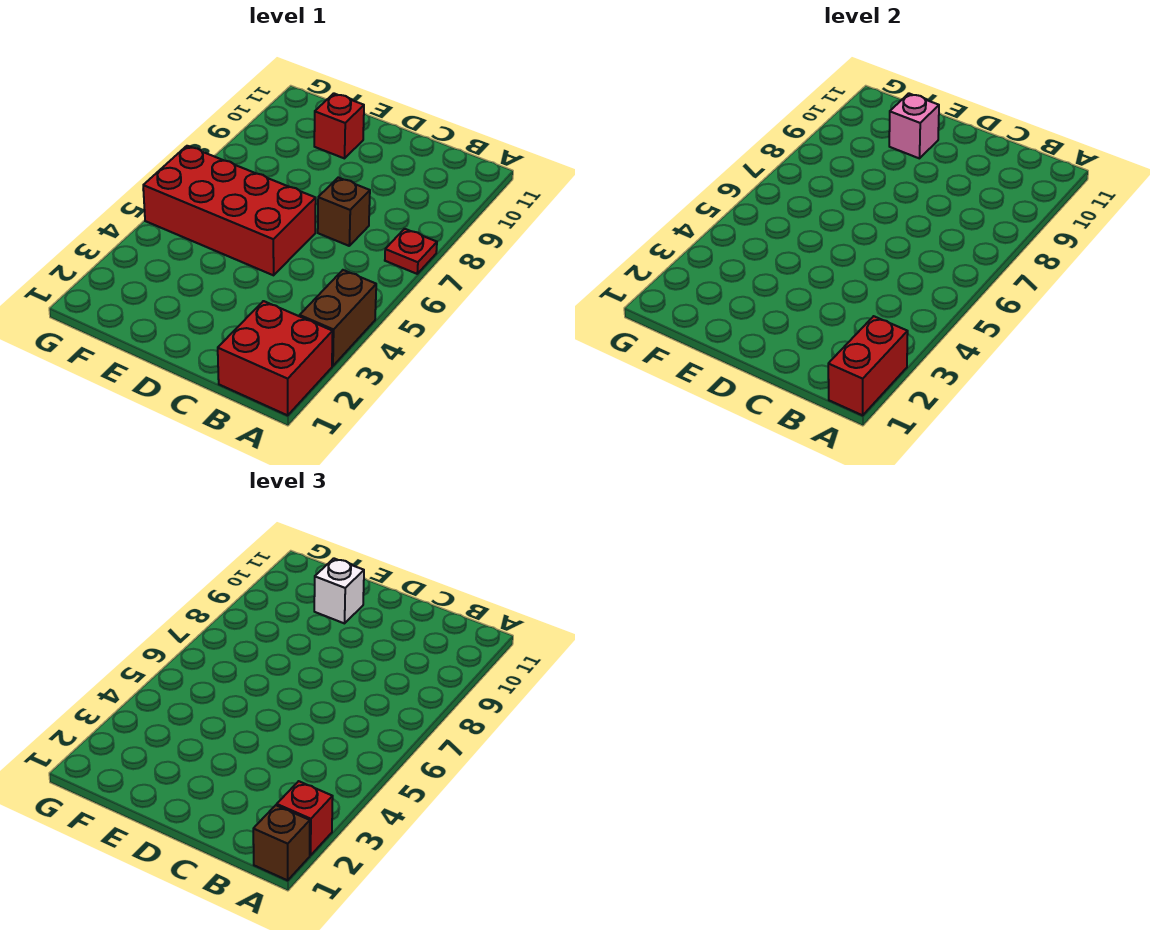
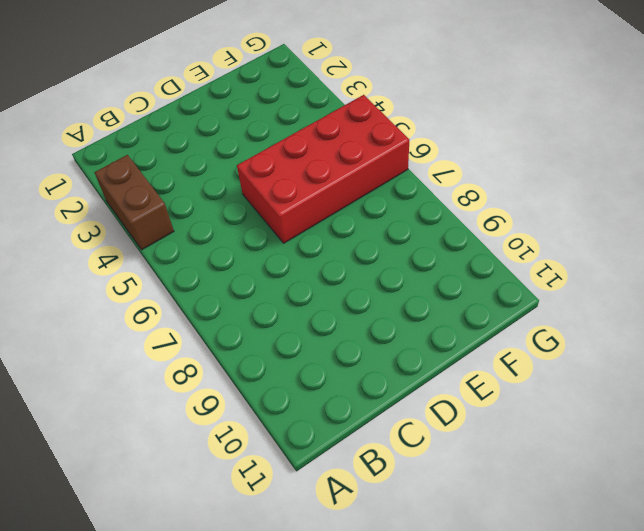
none -> red brick A1:B2 level 1
none -> red plate A7 level 1

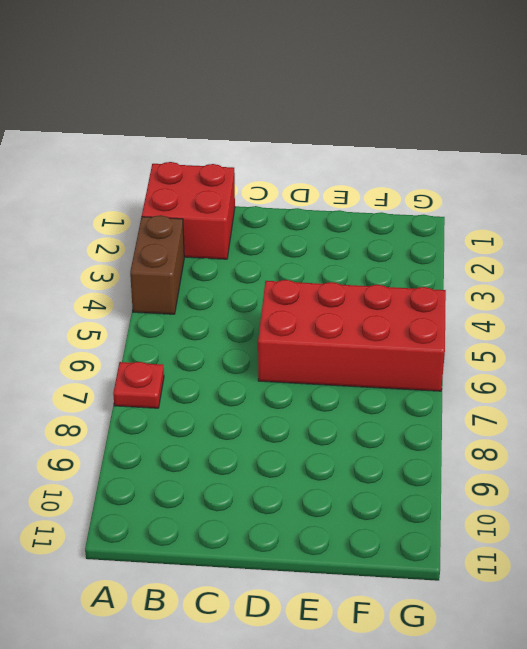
none -> brown brick C7 level 1
none -> red brick E10 level 1

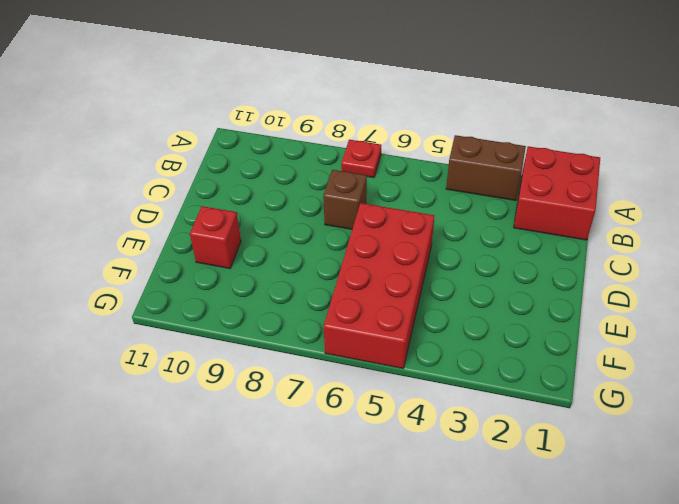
none -> red brick A1:A2 level 2
none -> pink brick E10 level 2

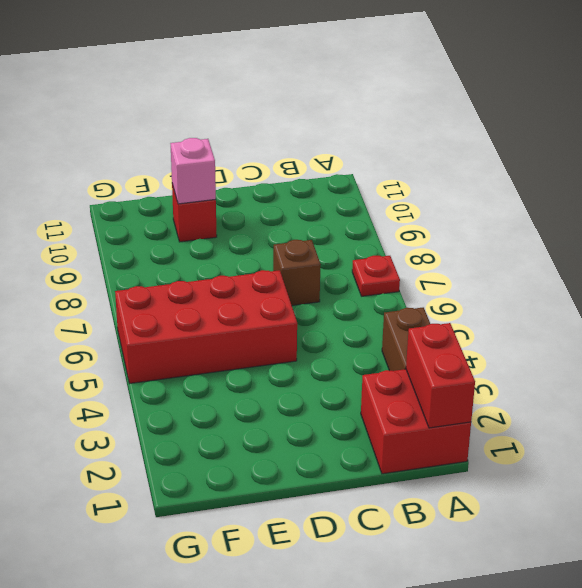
none -> brown brick A1 level 3
none -> red brick A2 level 3

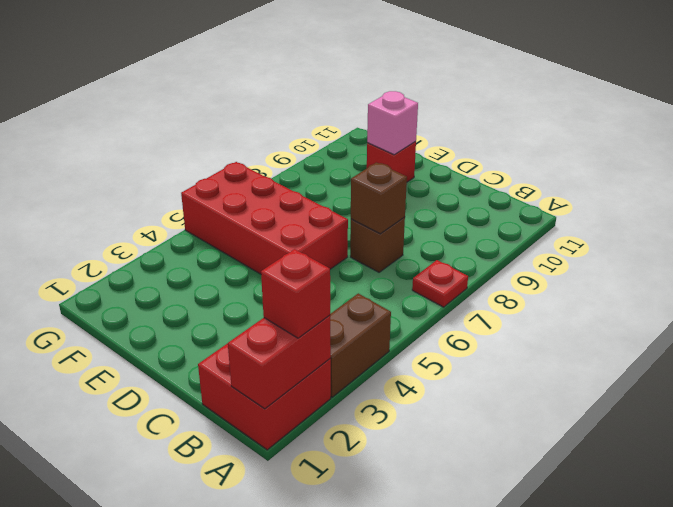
brown brick C7 level 2 -> brown brick A1 level 3
none -> white brick E10 level 3

